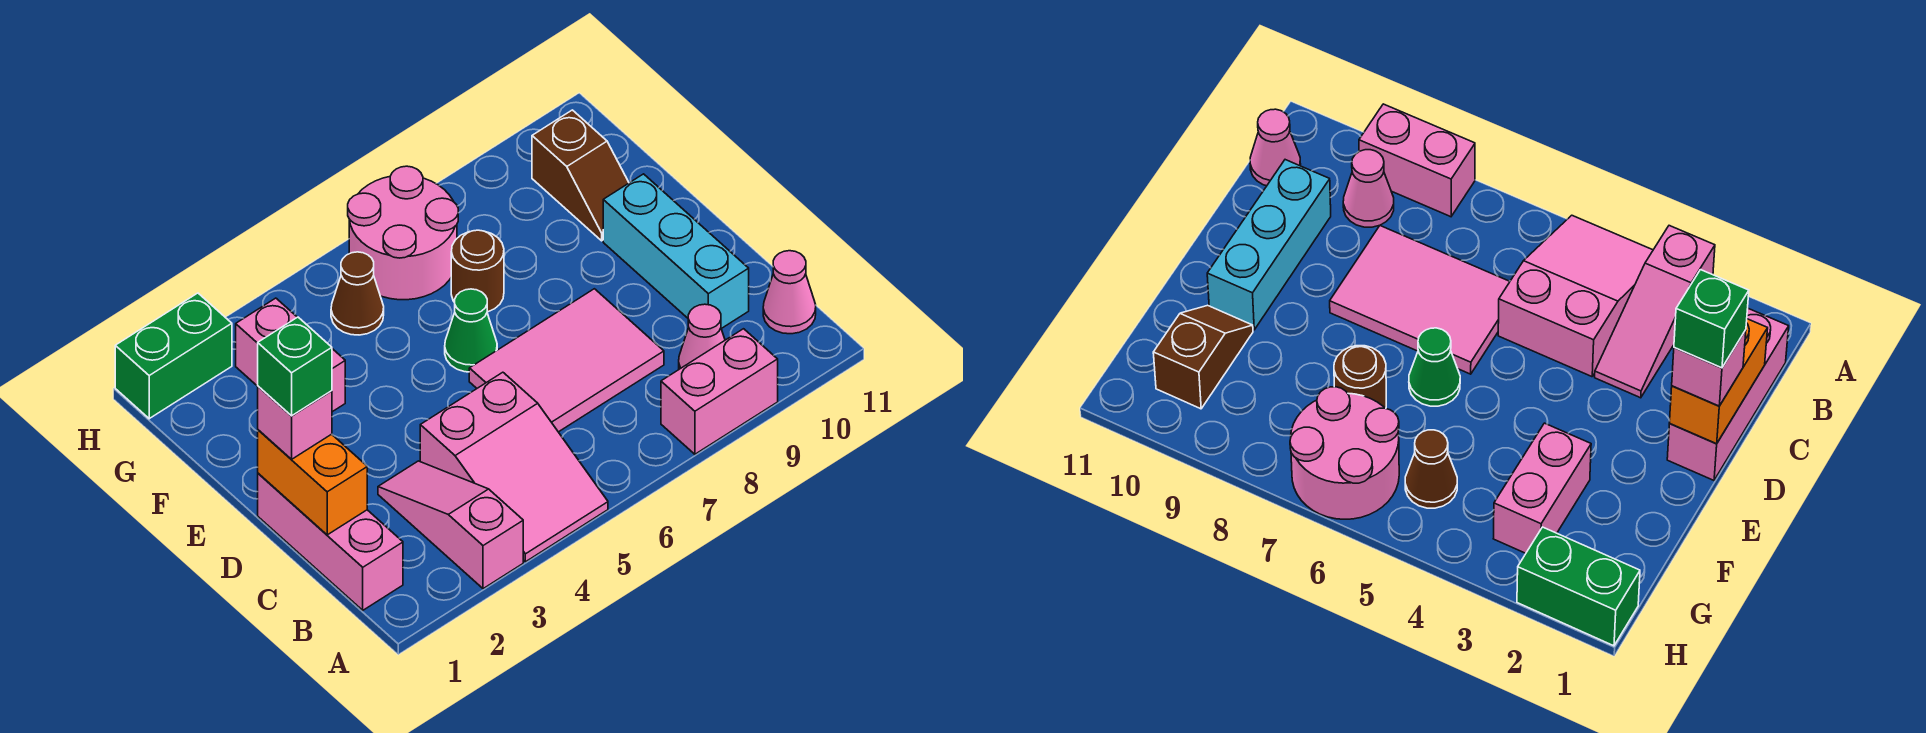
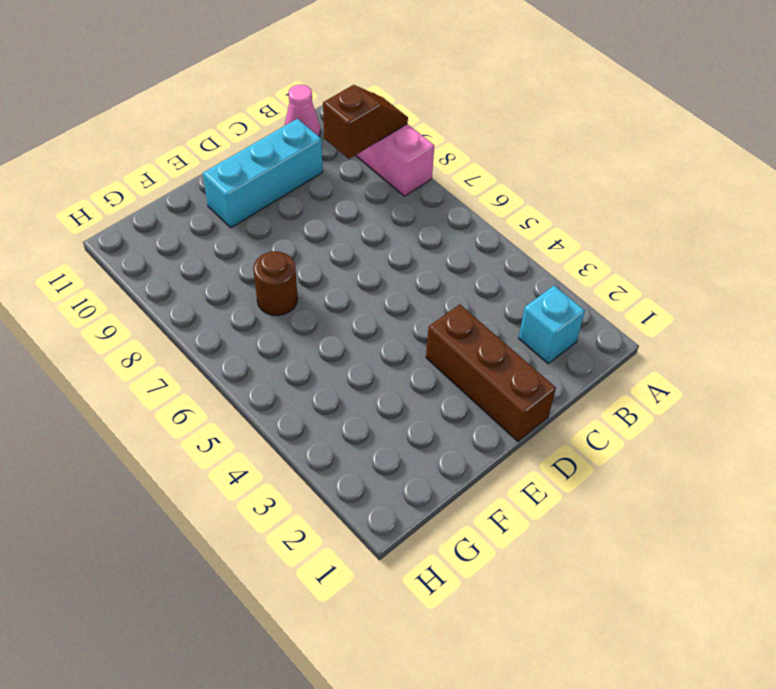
brown slope A9:B9 level 2 top B -> brown slope F10:G10 level 1 top G
cyan brick B2 level 1 -> none
brown brick D1:D3 level 1 -> pink brick B1:D1 level 1
none -> pink slope A3:C3 level 1 top A
none -> pink slope A4:C5 level 1 top C
none -> pink cone B9 level 1

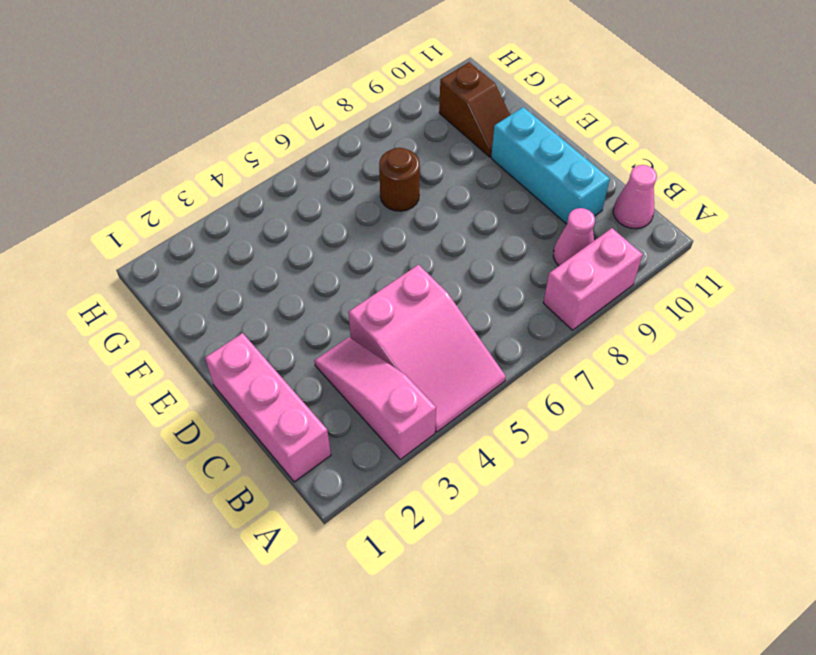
none -> pink tile C6:D8 level 1
none -> green cone E6 level 1
none -> pink brick F3:G3 level 1

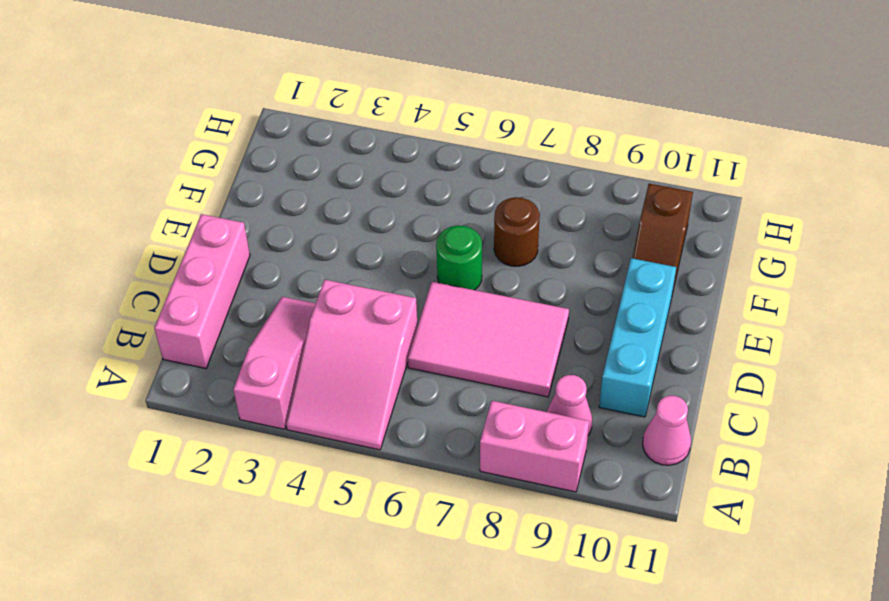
green round brick E6 level 1 -> green cone E6 level 1
none -> pink brick F3:G3 level 1
none -> brown cone G5 level 1
none -> pink round brick G6:H7 level 1

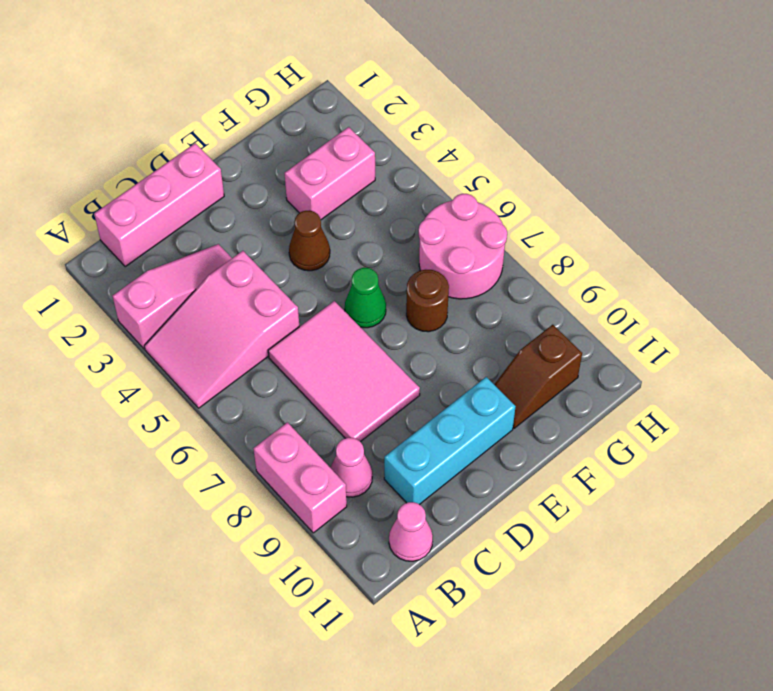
brown cone E4 level 1 -> brown cone G5 level 1
none -> green brick H1:H2 level 1
none -> orange brick C1:D1 level 2
none -> pink brick D1 level 3

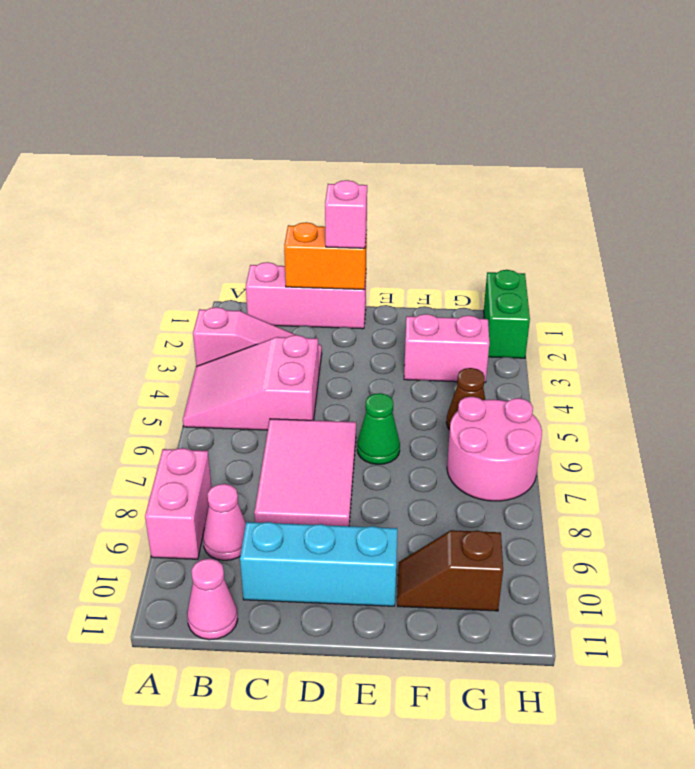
none -> brown round brick F7 level 1
none -> green brick D1 level 4

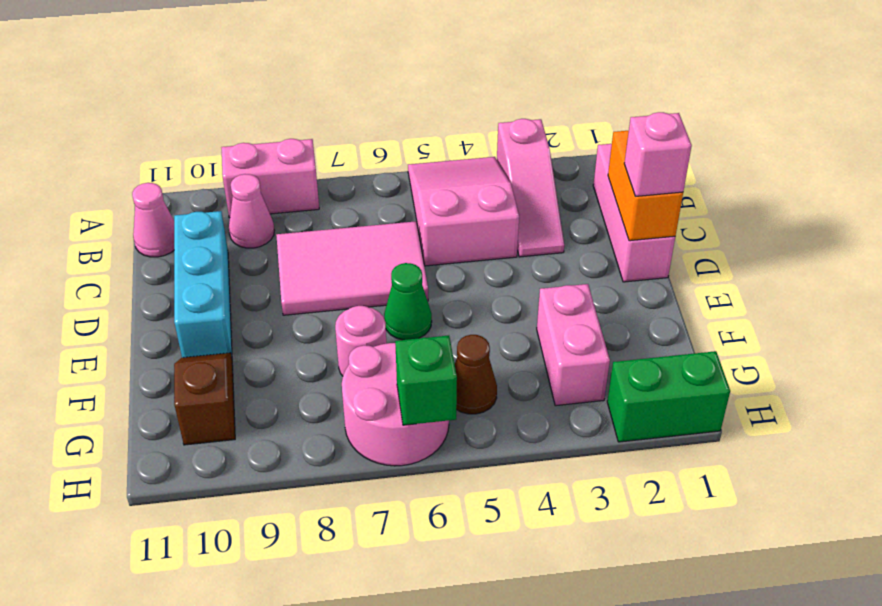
pink round brick F7 level 1 -> brown round brick F7 level 1
green brick H6 level 2 -> green brick D1 level 4

